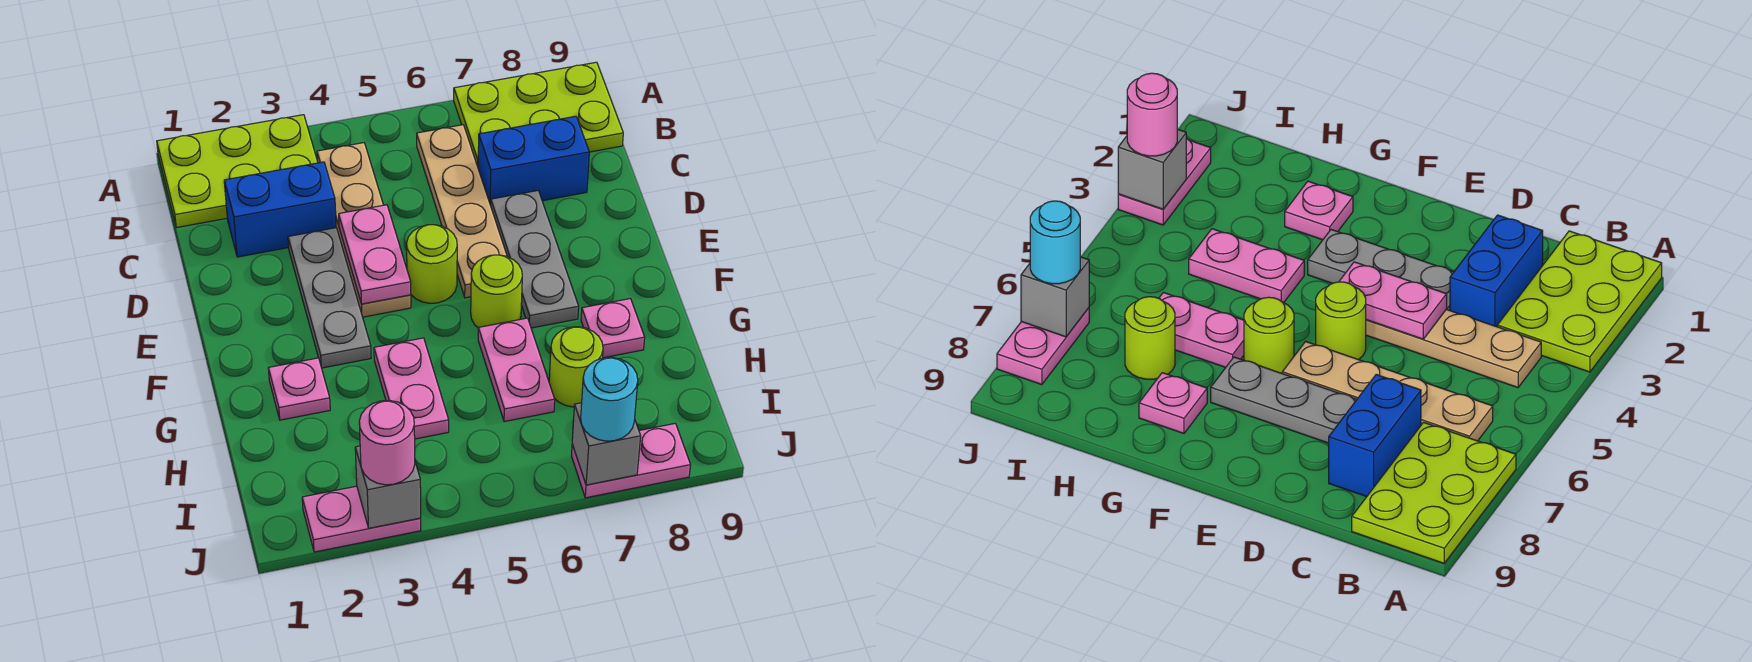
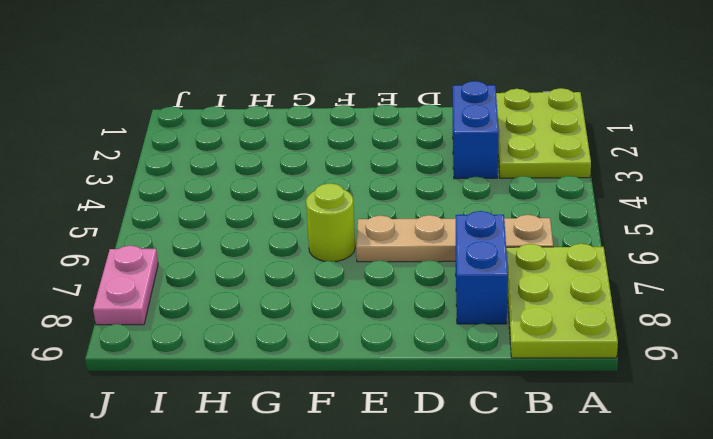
none -> tan plate B4:E4 level 1
none -> grey plate D3:F3 level 1
none -> grey plate D7:F7 level 1

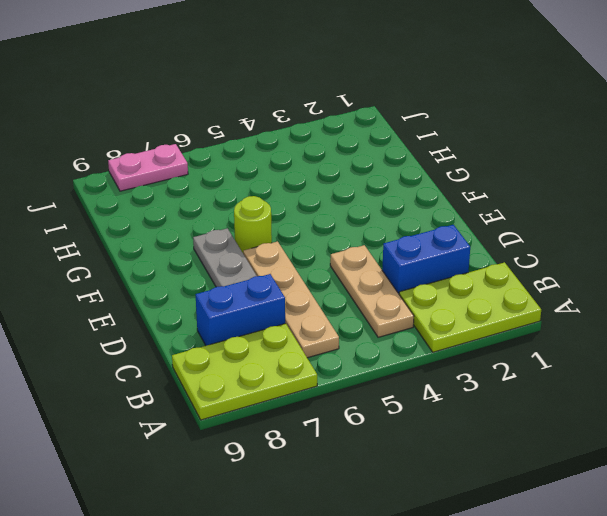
tan plate B4:D4 level 1 -> tan plate B4:E4 level 1
none -> grey plate D3:F3 level 1
none -> lime round brick E5 level 1
none -> pink plate G2 level 1

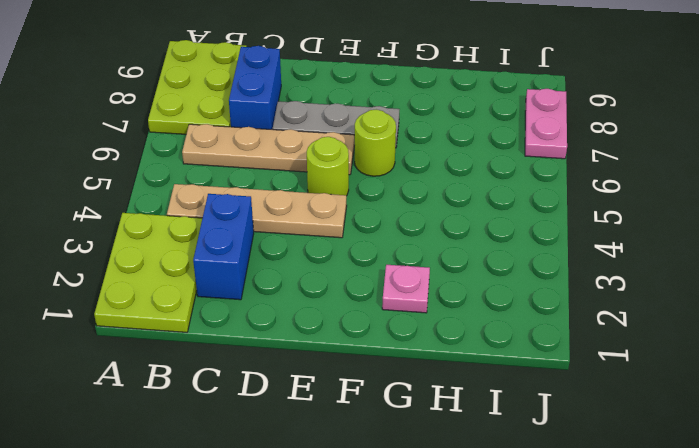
none -> grey plate D3:F3 level 1
none -> pink plate G4:H4 level 1
none -> pink plate G6:H6 level 1

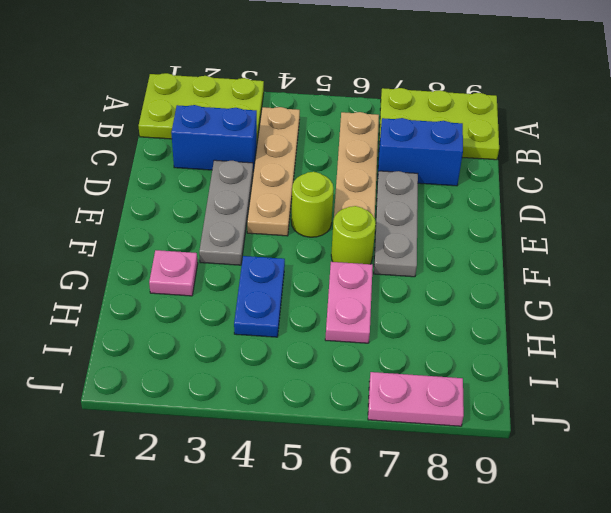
blue plate G4:H4 level 1 -> pink plate G4:H4 level 1
none -> pink plate G8 level 1
none -> lime round brick H7 level 1
none -> pink plate J2:J3 level 1

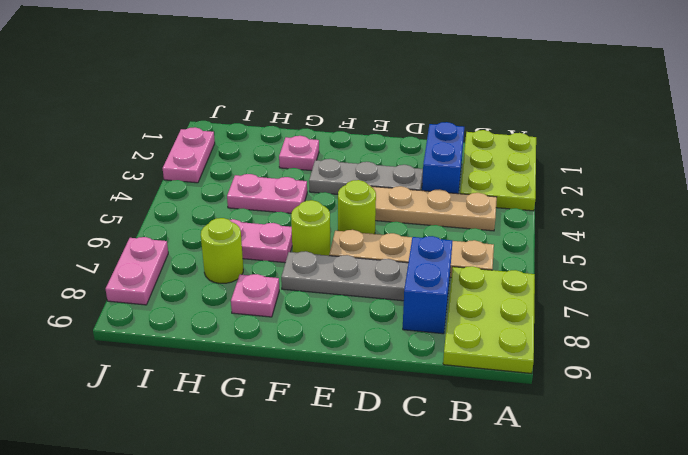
none -> pink plate D4:E4 level 2
none -> grey brick J3 level 2
none -> grey brick J7 level 2

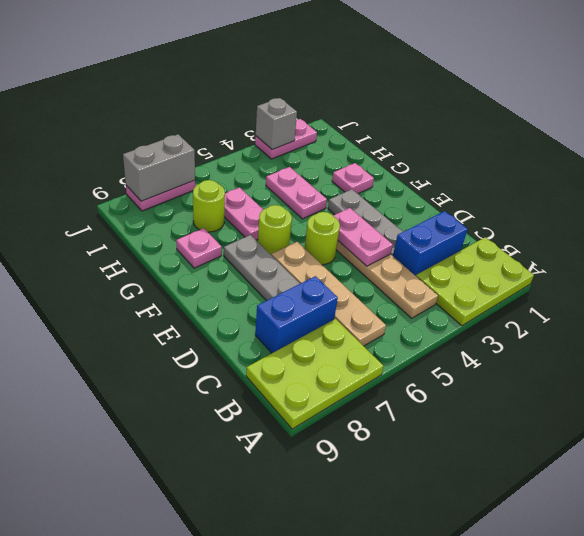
grey brick J7:J8 level 2 -> grey brick J7 level 2
none -> pink round brick J3 level 3
none -> cyan round brick J7 level 3

